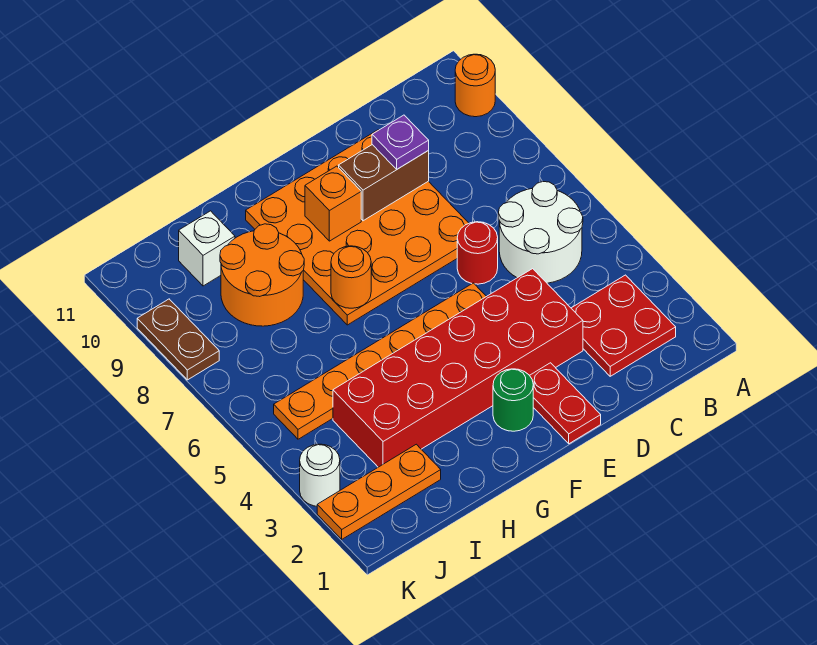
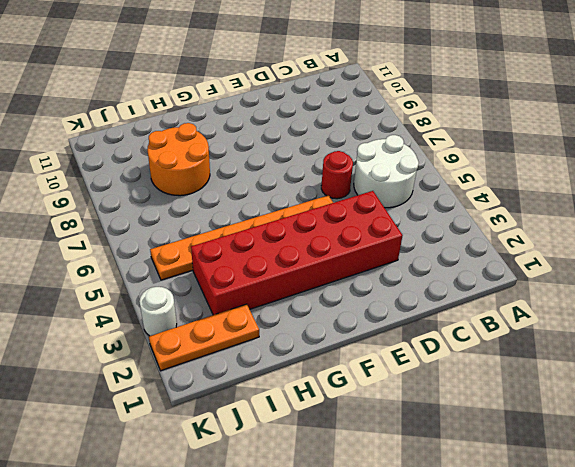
none -> orange round brick A10 level 1
none -> red plate B2:C3 level 1
none -> orange plate D7:G10 level 1

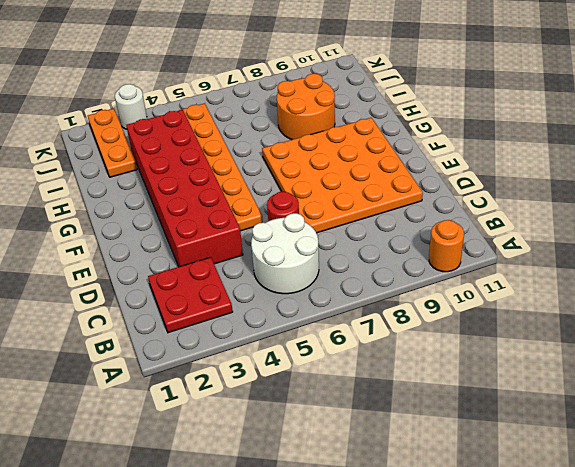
none -> red plate E1:E2 level 1
none -> green round brick F2 level 1
none -> white brick I10 level 1

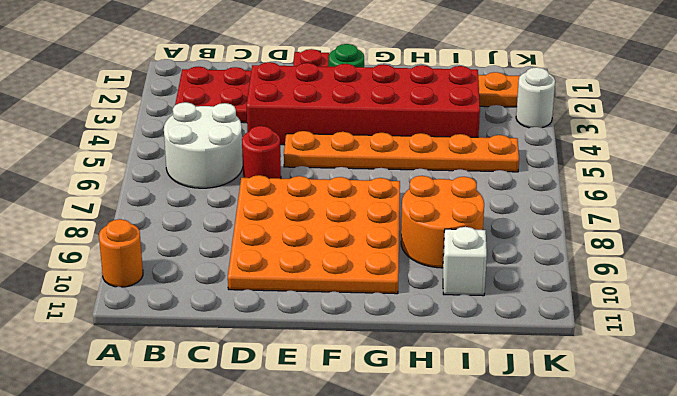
none -> brown plate K8:K9 level 1
none -> brown brick D9:E9 level 2
none -> orange brick F9 level 2

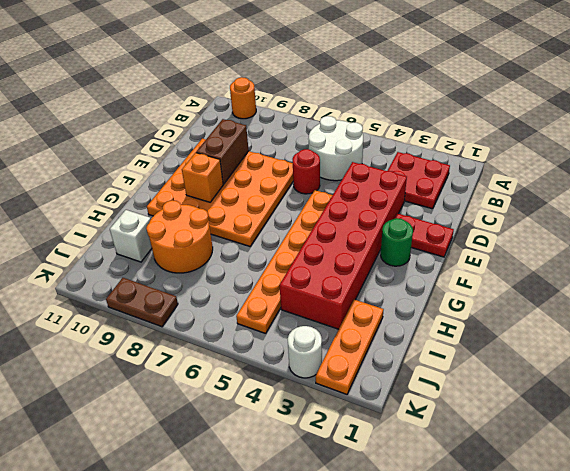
none -> orange round brick G7 level 2
none -> purple plate D9 level 3

